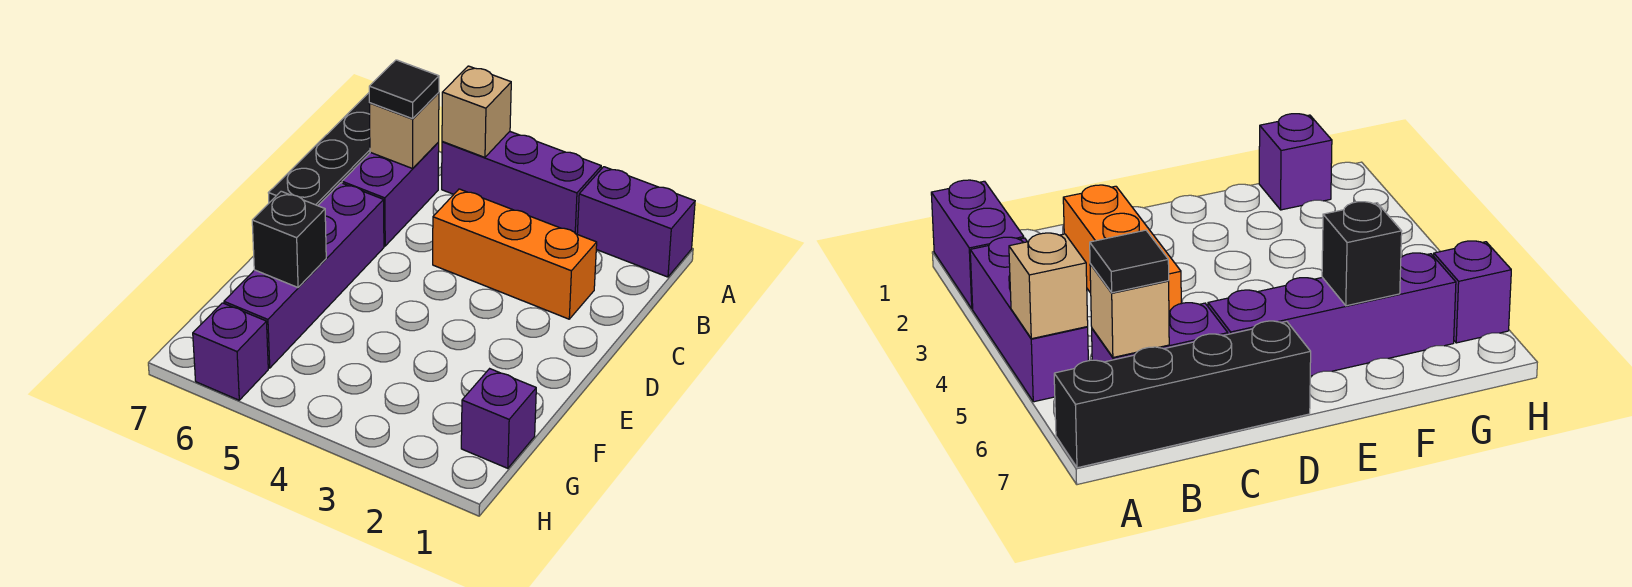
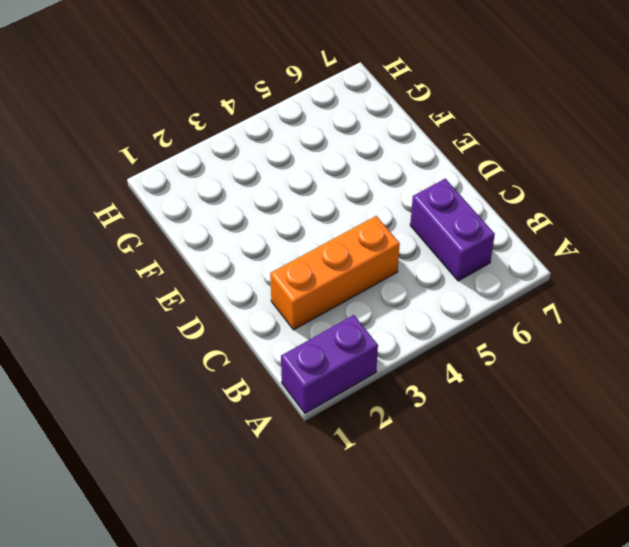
none -> purple brick A3:A5 level 1
none -> black brick A7:D7 level 1
none -> purple brick D6:G6 level 1

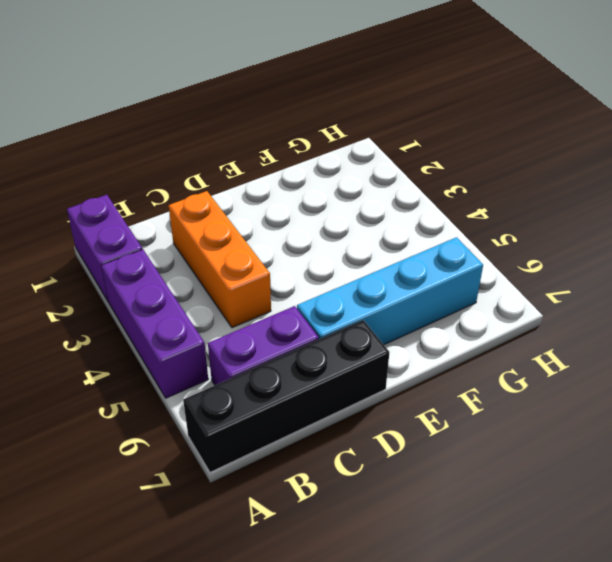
cyan brick D6:G6 level 1 -> purple brick D6:G6 level 1
none -> purple brick G1 level 1
none -> purple brick H6 level 1
none -> tan brick A5 level 2

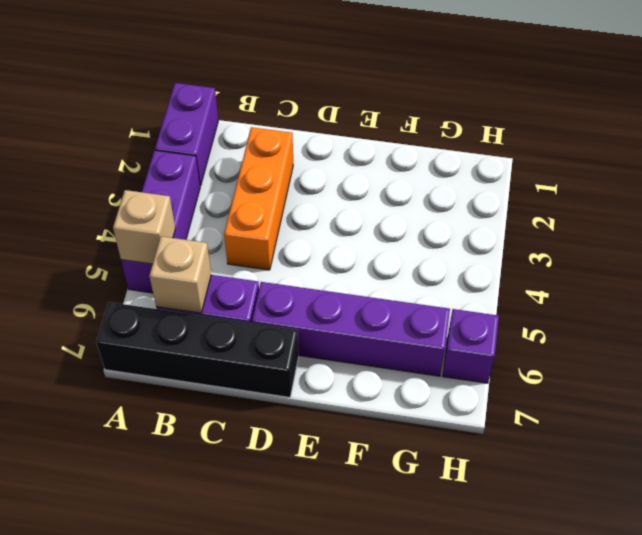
none -> purple brick G1 level 1
none -> black brick F6 level 2
none -> black tile B6 level 3

